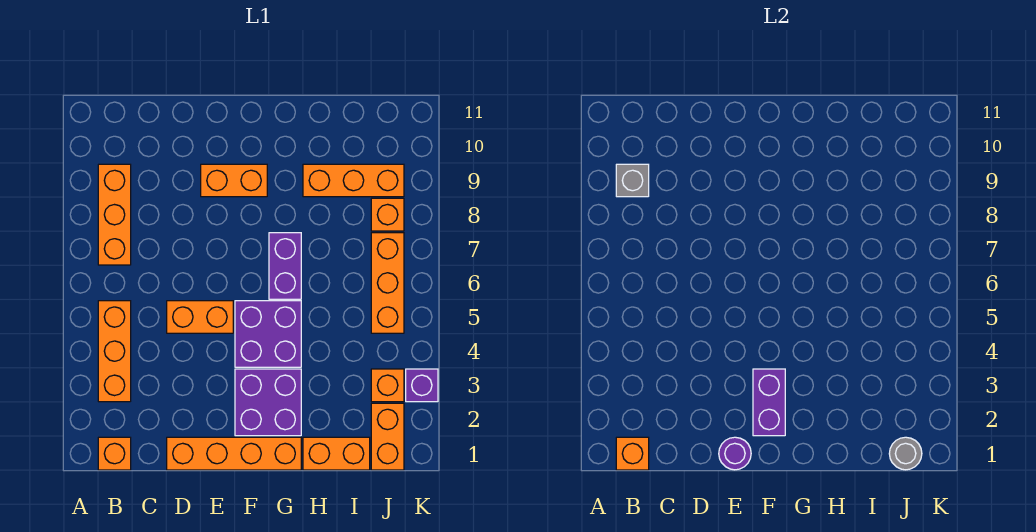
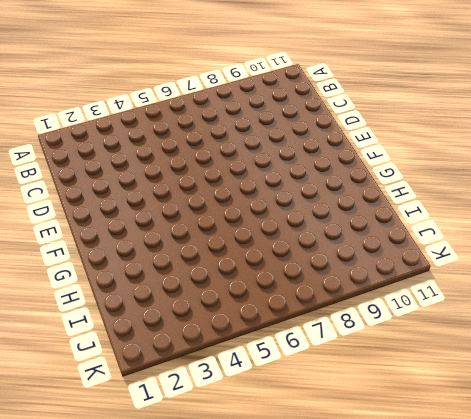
none -> orange brick B1 level 1
none -> orange brick B3:B5 level 1
none -> orange brick B7:B9 level 1

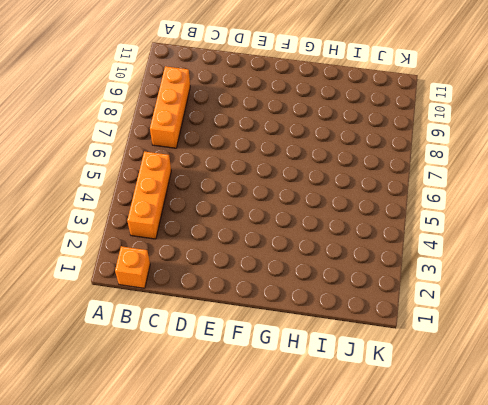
none -> orange brick D1:G1 level 1
none -> orange brick D5:E5 level 1
none -> orange brick E9:F9 level 1

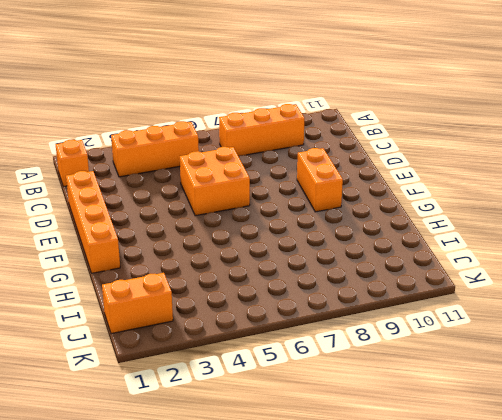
orange brick D5:E6 level 1 -> orange brick D5:E5 level 1
none -> purple brick F2:G3 level 1
none -> purple brick F4:G5 level 1
none -> purple brick G6:G7 level 1

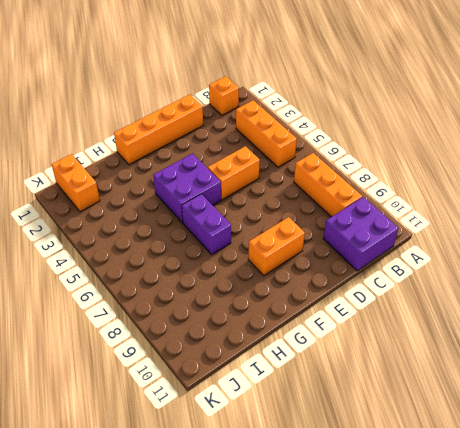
purple brick B10:C11 level 1 -> purple brick F2:G3 level 1
none -> orange brick H1:I1 level 1
none -> orange brick H9:J9 level 1
none -> orange brick J3 level 1

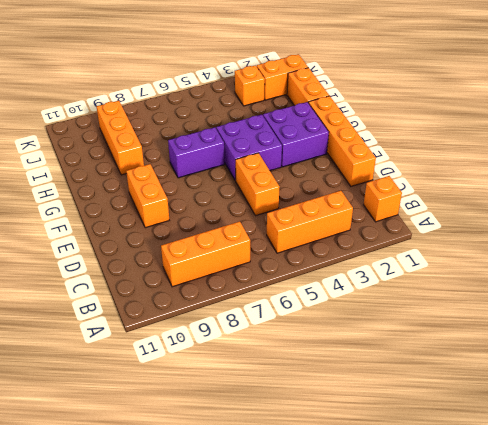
none -> orange brick J5:J7 level 1
none -> orange brick J8 level 1
none -> purple brick K3 level 1

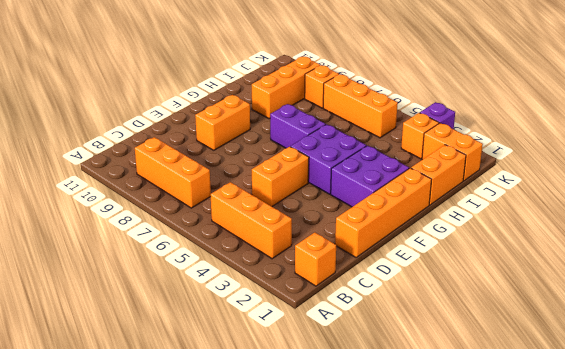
none -> orange brick B1 level 2
none -> grey brick B9 level 2
none -> purple round brick E1 level 2

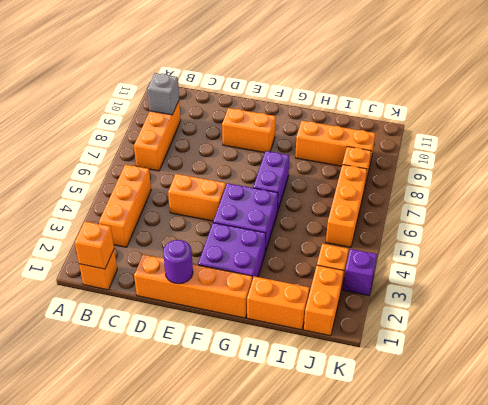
none -> purple brick F2:F3 level 2
none -> grey round brick J1 level 2

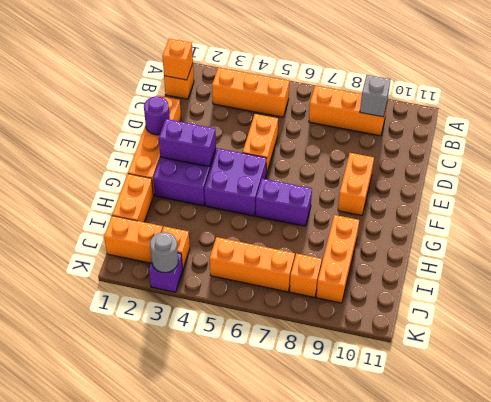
grey round brick K3 level 2 -> grey round brick J1 level 2

